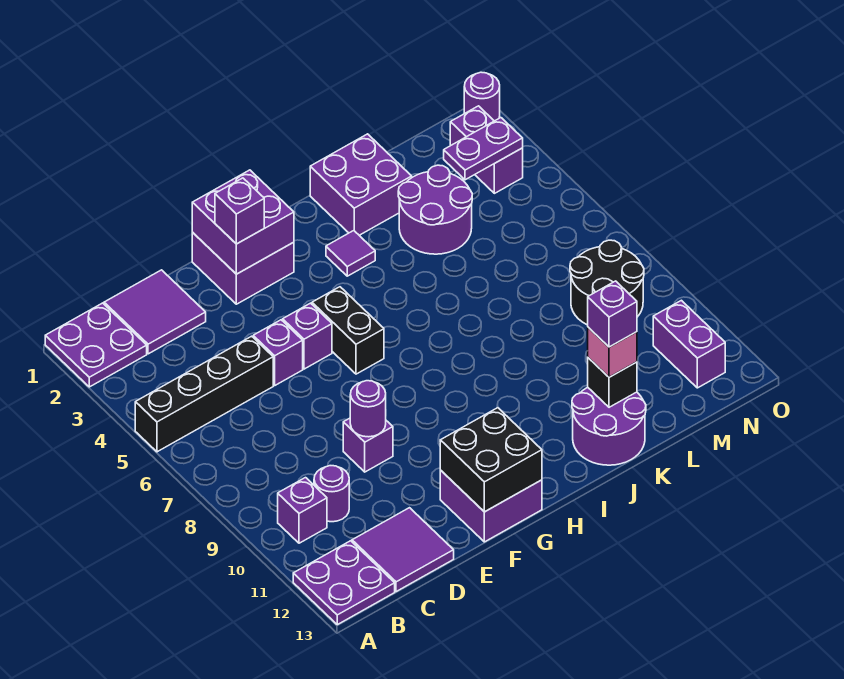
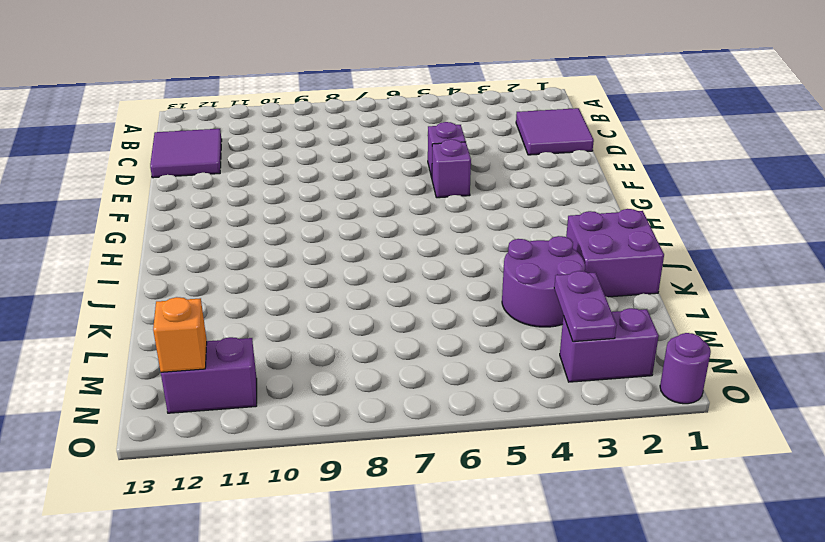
orange brick N12 level 2 -> none
none -> purple plate A1:B2 level 1
none -> black brick A5:D5 level 1
none -> purple plate A12:B13 level 1

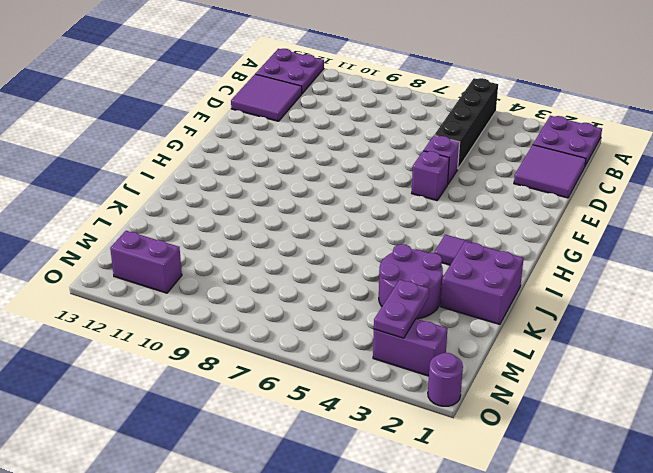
none -> purple brick B10 level 1
none -> purple round brick C10 level 1
none -> purple brick E9 level 1

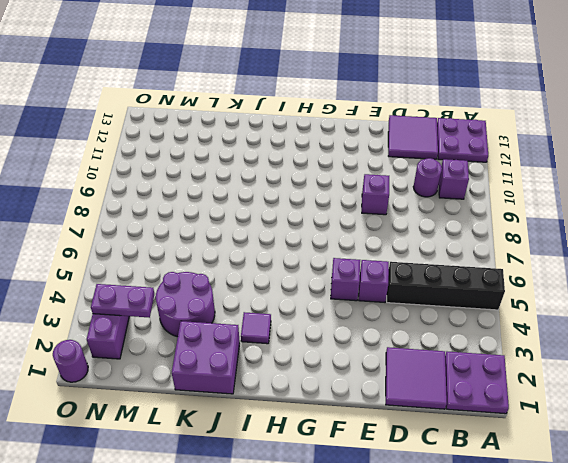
none -> purple brick F1:G2 level 1
none -> purple brick F12:G13 level 1
none -> black brick G5:G6 level 1

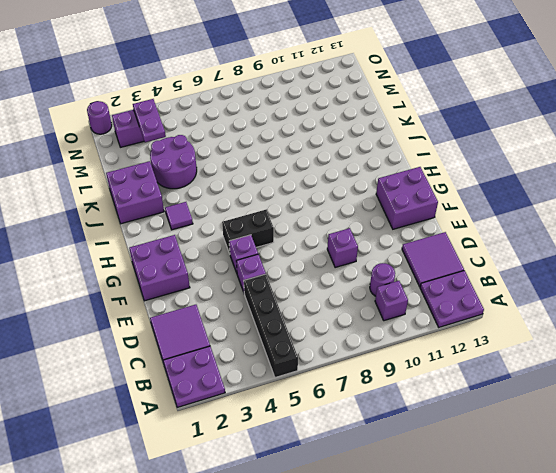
none -> purple round brick J12:K13 level 1
none -> black round brick M8:N9 level 1
none -> purple brick N11:N12 level 1

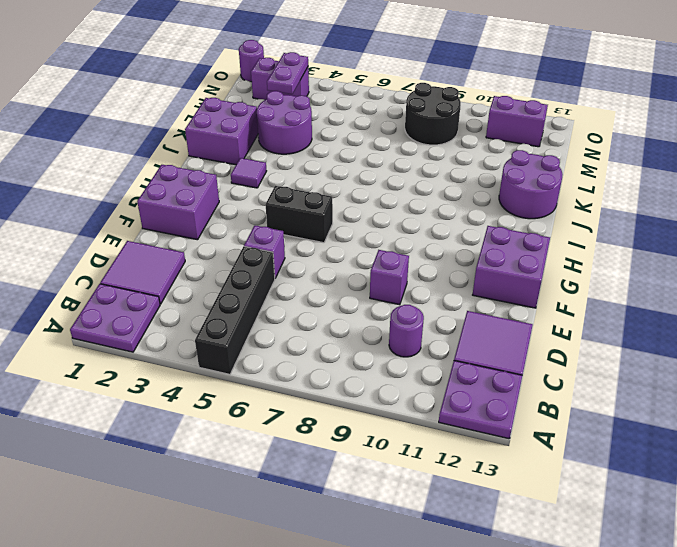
none -> purple brick B10 level 1
none -> purple brick F5 level 1
none -> purple round brick E9 level 2

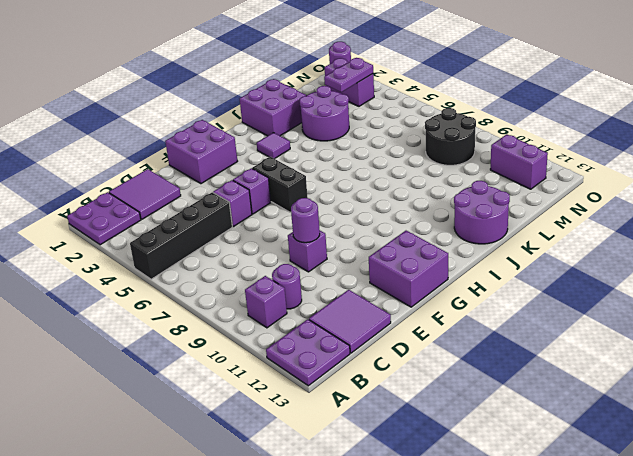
none -> purple brick F1:G2 level 2
none -> black brick F12:G13 level 2
none -> black brick K12 level 2

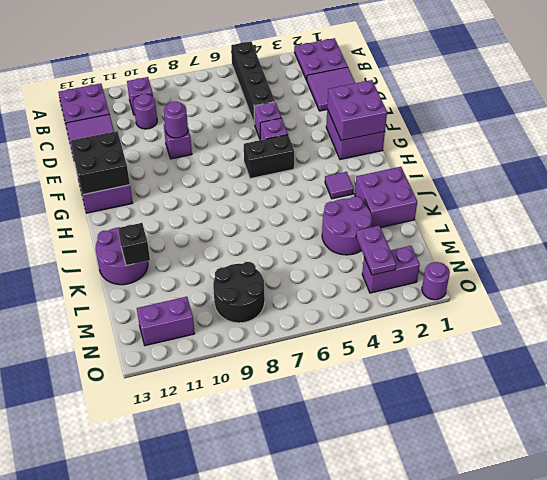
none -> purple brick F2 level 3
none -> pink brick K12 level 3
none -> purple brick K12 level 4

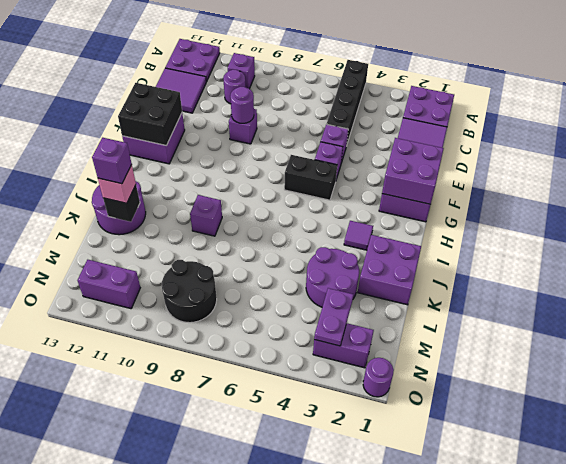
purple brick J9 level 1 -> purple brick F2 level 3

